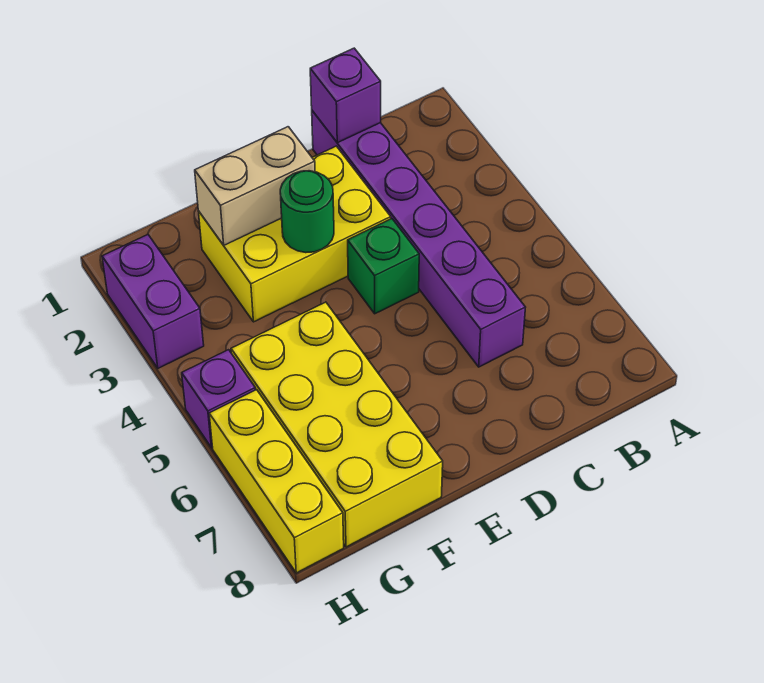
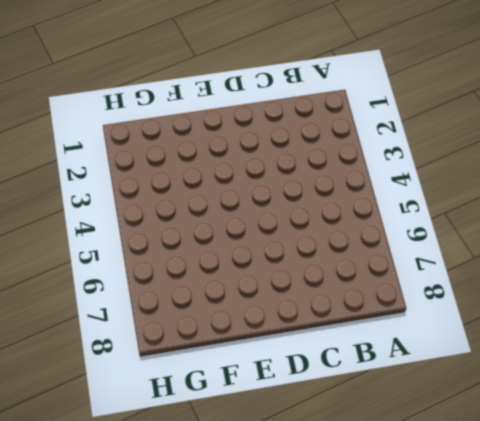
none -> purple brick C1:C6 level 1
none -> yellow brick D2:F3 level 1

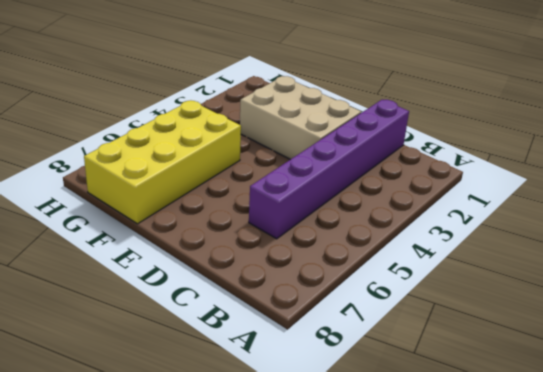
tan brick D2:F3 level 1 -> yellow brick D2:F3 level 1
none -> green brick D4 level 1
none -> purple brick H2:H3 level 1

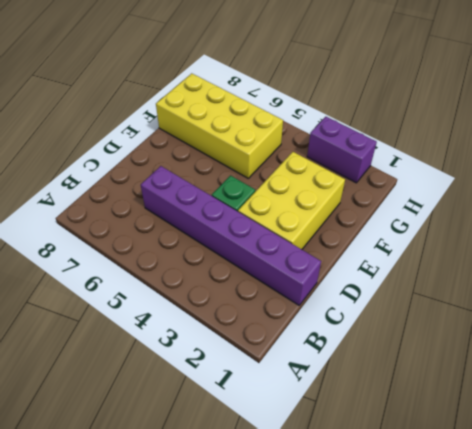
none -> purple brick H5 level 1
none -> yellow brick H6:H8 level 1

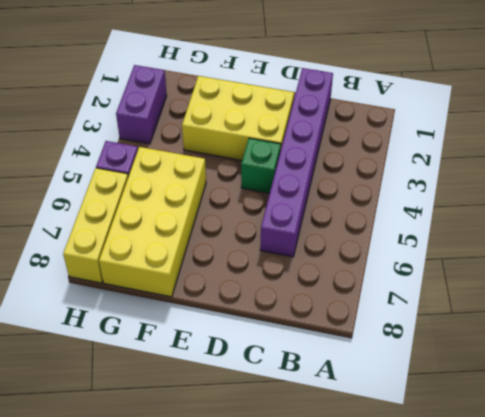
none -> purple brick C1 level 2
none -> tan brick E2:F2 level 2

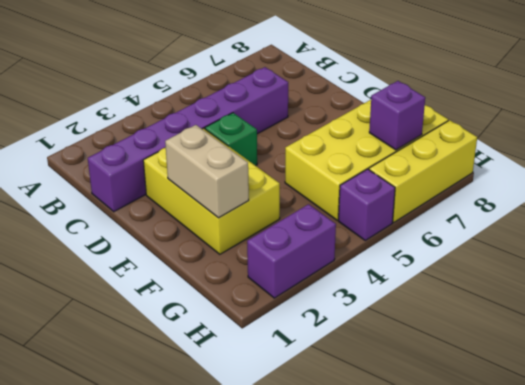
purple brick G7 level 2 -> purple brick C1 level 2
none -> green round brick E3 level 2

